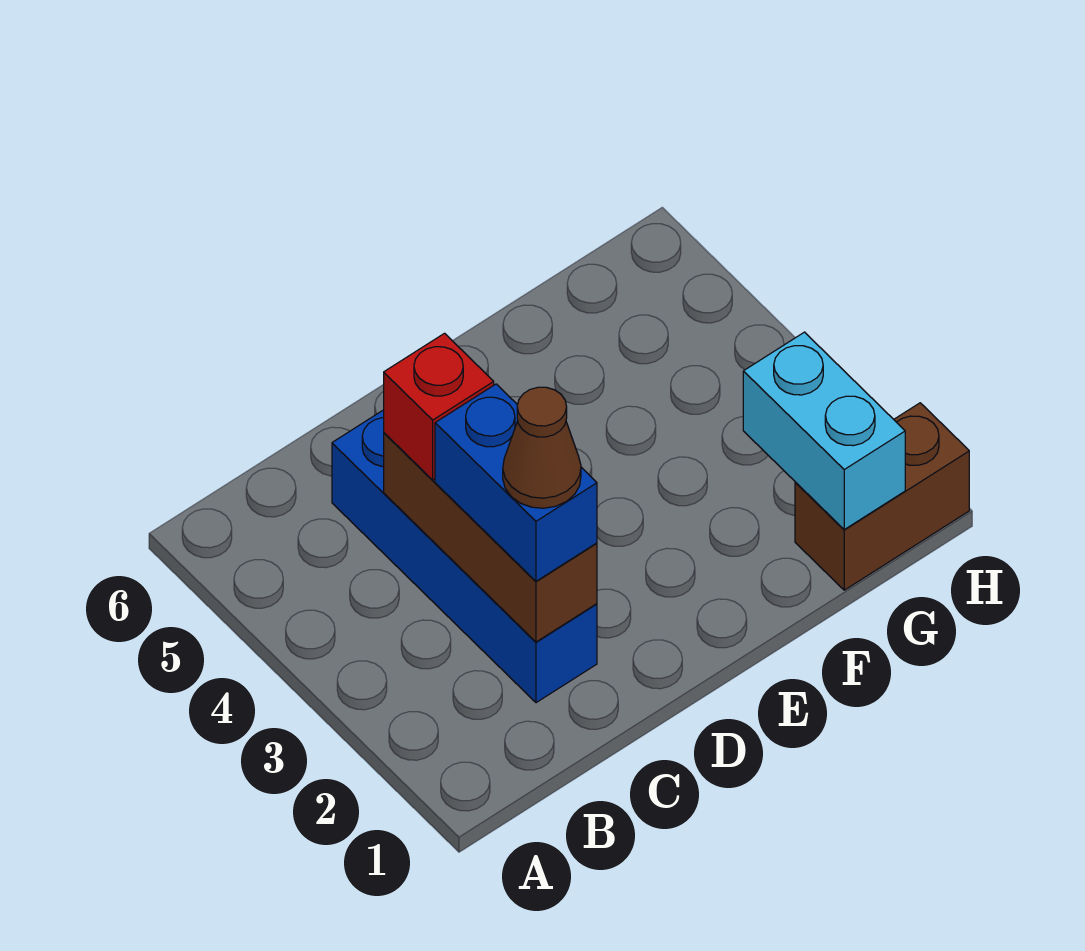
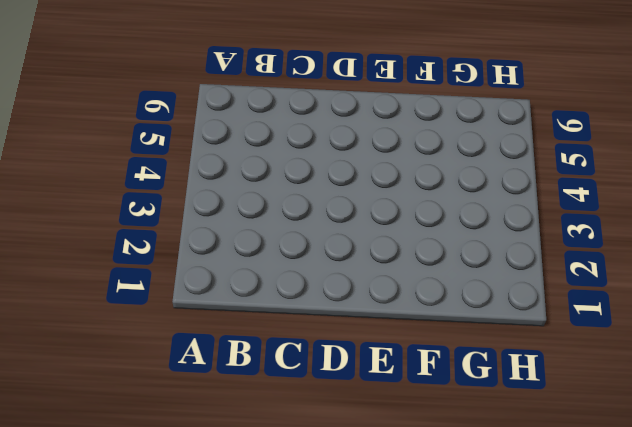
none -> blue brick C2:C5 level 1
none -> brown brick G1:H1 level 1

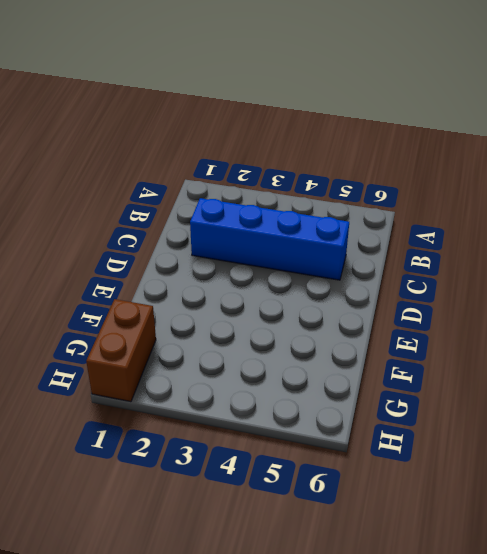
none -> brown brick C2:C4 level 2
none -> cyan brick G1:G2 level 2

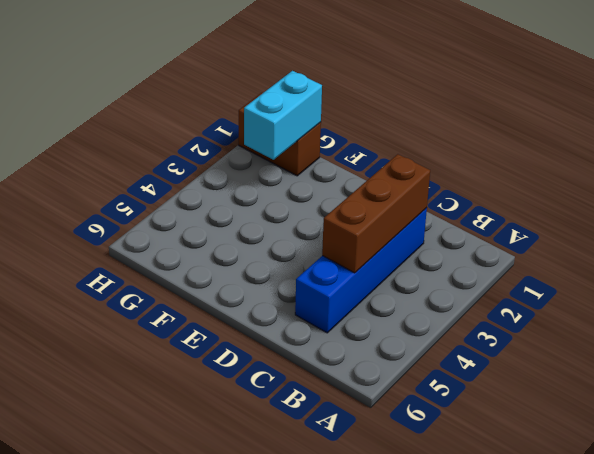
none -> blue brick C2:C3 level 3
none -> red brick C4 level 3

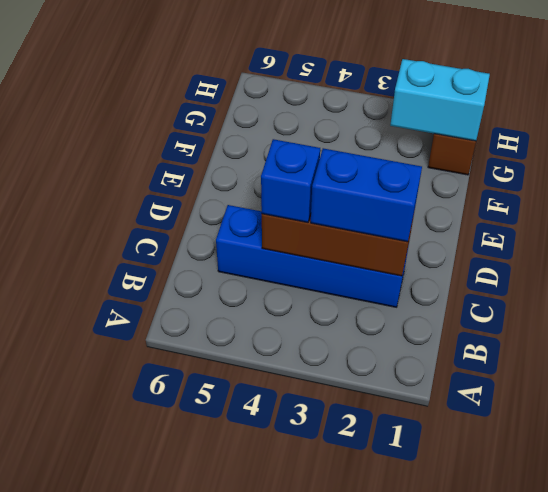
blue brick C4 level 3 -> red brick C4 level 3
none -> brown cone C2 level 4

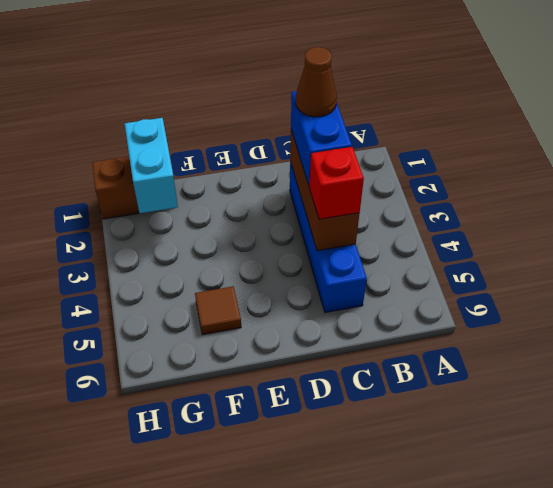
brown tile F5 level 1 -> none

